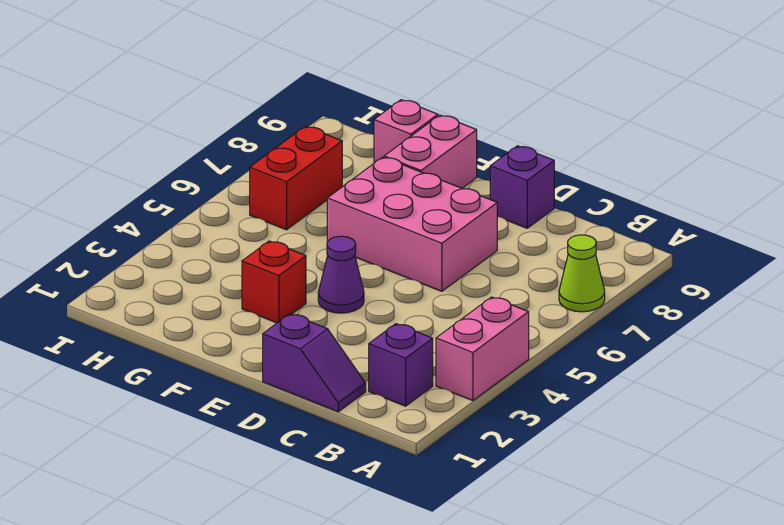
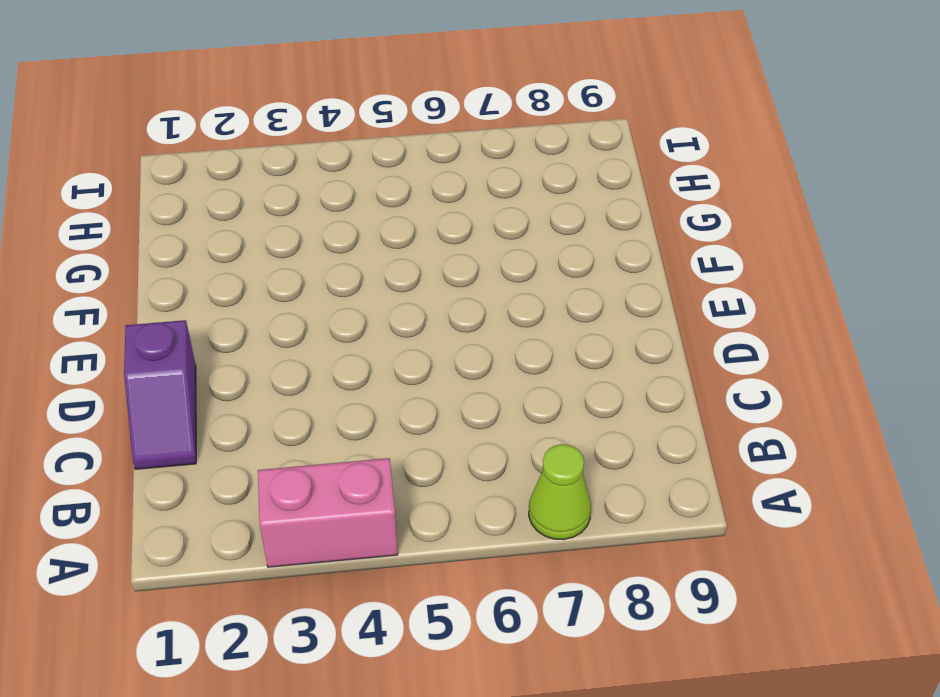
none -> purple brick B2 level 1
none -> pink brick D6:F7 level 1

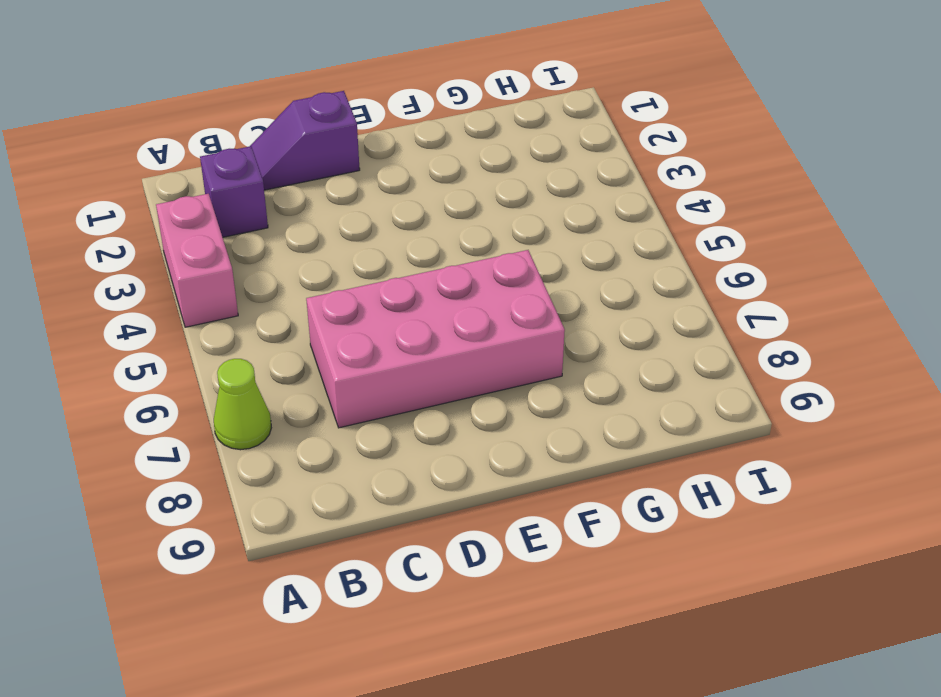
pink brick C6:F7 level 1 -> pink brick D6:F7 level 1
none -> purple brick D9 level 1
none -> purple cone E4 level 1

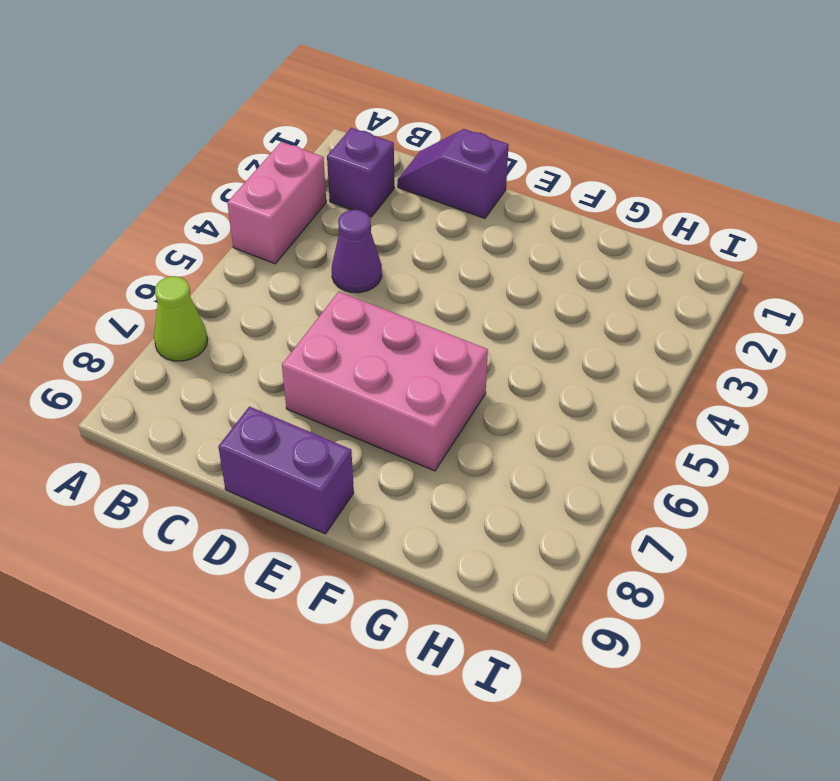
purple cone C4 level 1 -> purple cone E4 level 1
purple brick D9:E9 level 1 -> purple brick D9 level 1
none -> red brick F3 level 1
none -> pink brick F8:F9 level 1

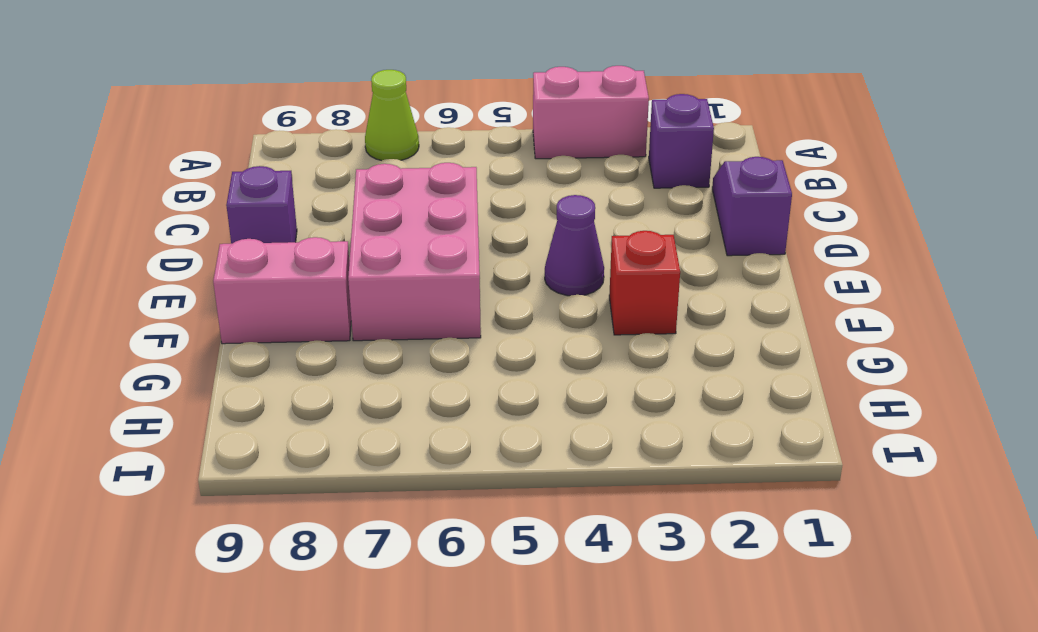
none -> pink brick G9 level 1
none -> red brick H6:H7 level 1

